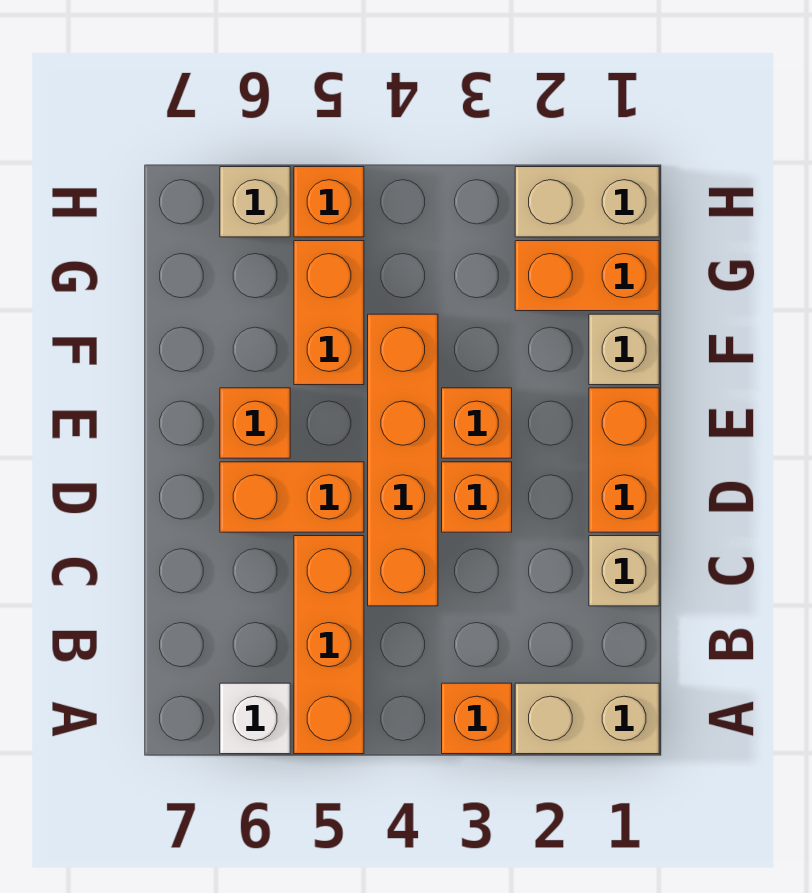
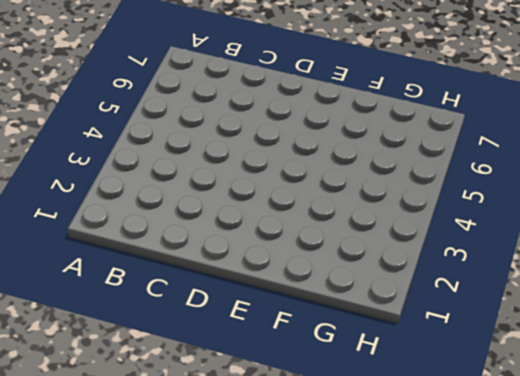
none -> tan brick A1:A2 level 1
none -> orange brick A3 level 1
none -> orange brick A5:C5 level 1

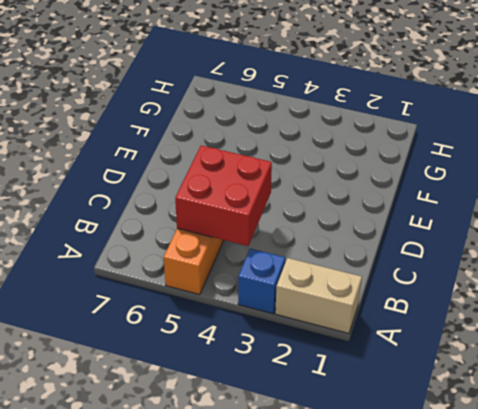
blue brick A3 level 1 -> orange brick A3 level 1
red brick B4:C5 level 2 -> none
none -> white brick A6 level 1
none -> tan brick C1 level 1
none -> orange brick C4:F4 level 1

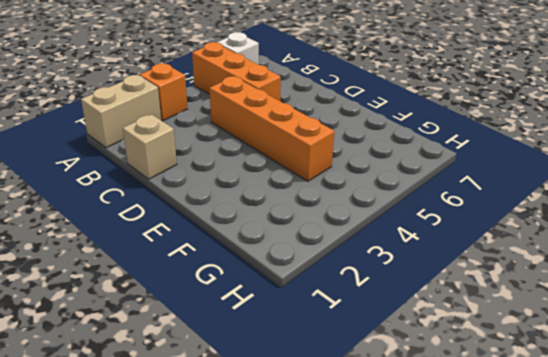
none -> orange brick D1:E1 level 1
none -> orange brick D3 level 1
none -> orange brick D5:D6 level 1

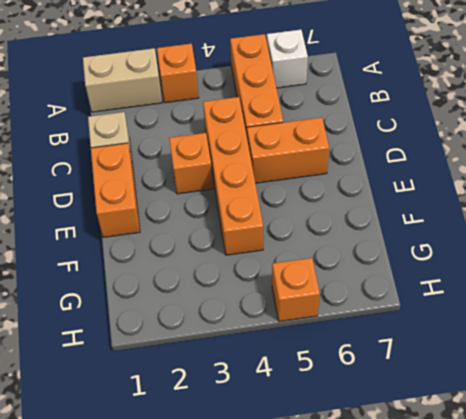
none -> orange brick E3 level 1
none -> orange brick E6 level 1
none -> tan brick F1 level 1

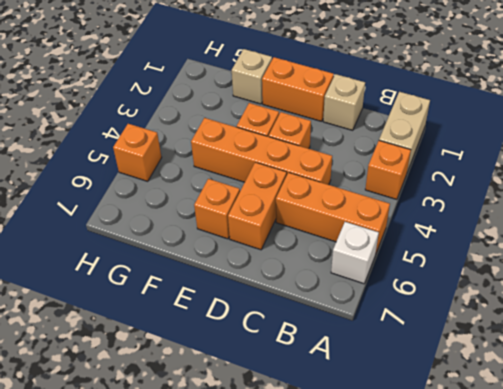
none -> orange brick F5:G5 level 1
none -> orange brick G1:G2 level 1
none -> tan brick H1:H2 level 1

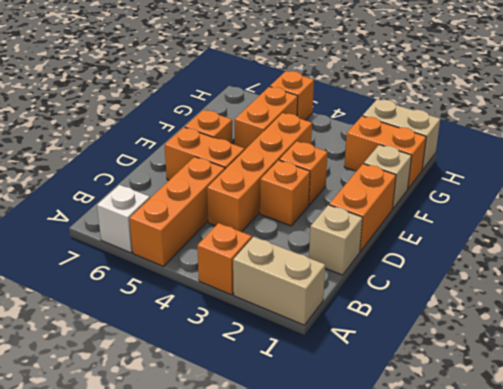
none -> tan brick H6 level 1

